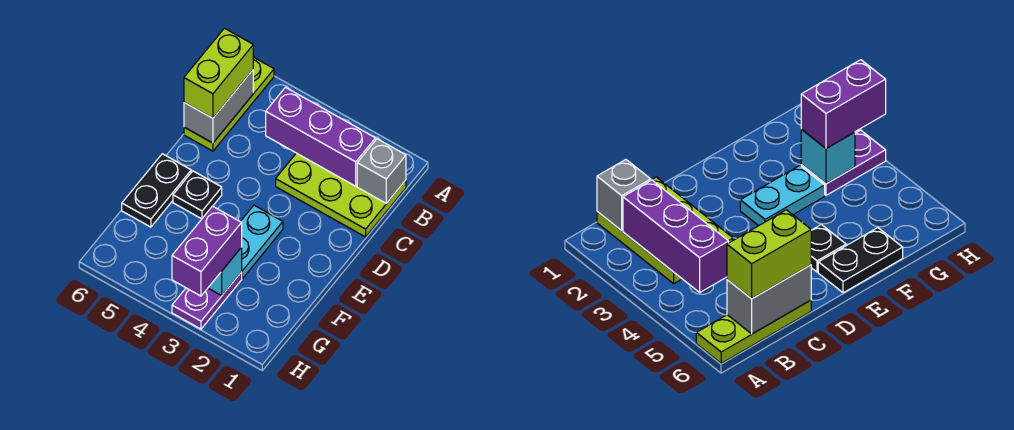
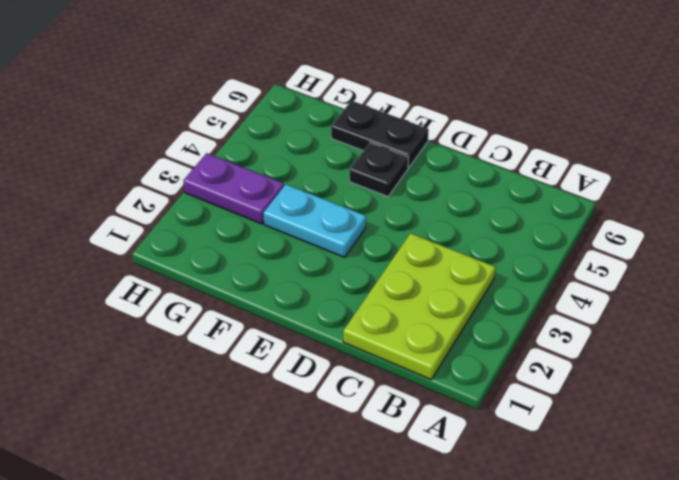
none -> lime plate A6:C6 level 1
none -> grey brick B1 level 2
none -> purple brick B2:B4 level 2

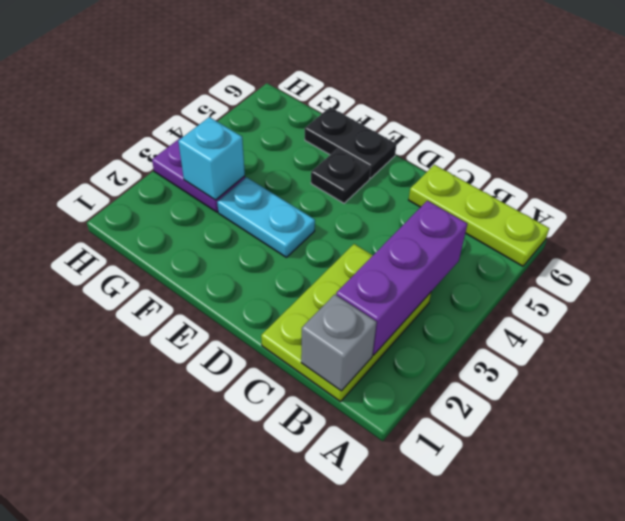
none -> grey brick B6:C6 level 2
none -> lime brick B6:C6 level 3
none -> purple brick G3:H3 level 3

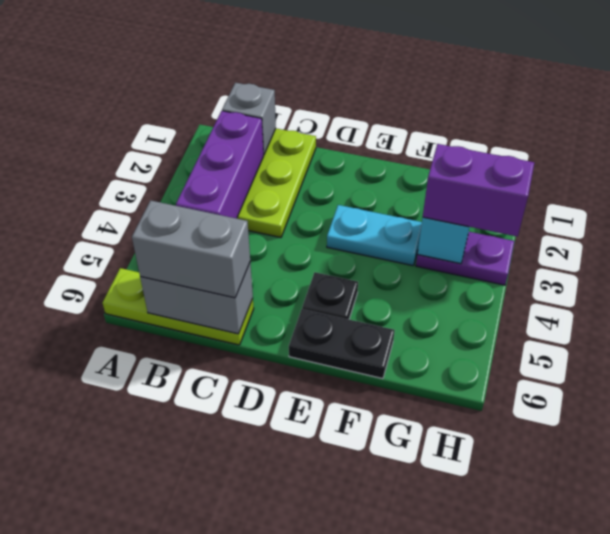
grey brick B6:C6 level 3 -> lime brick B6:C6 level 3

